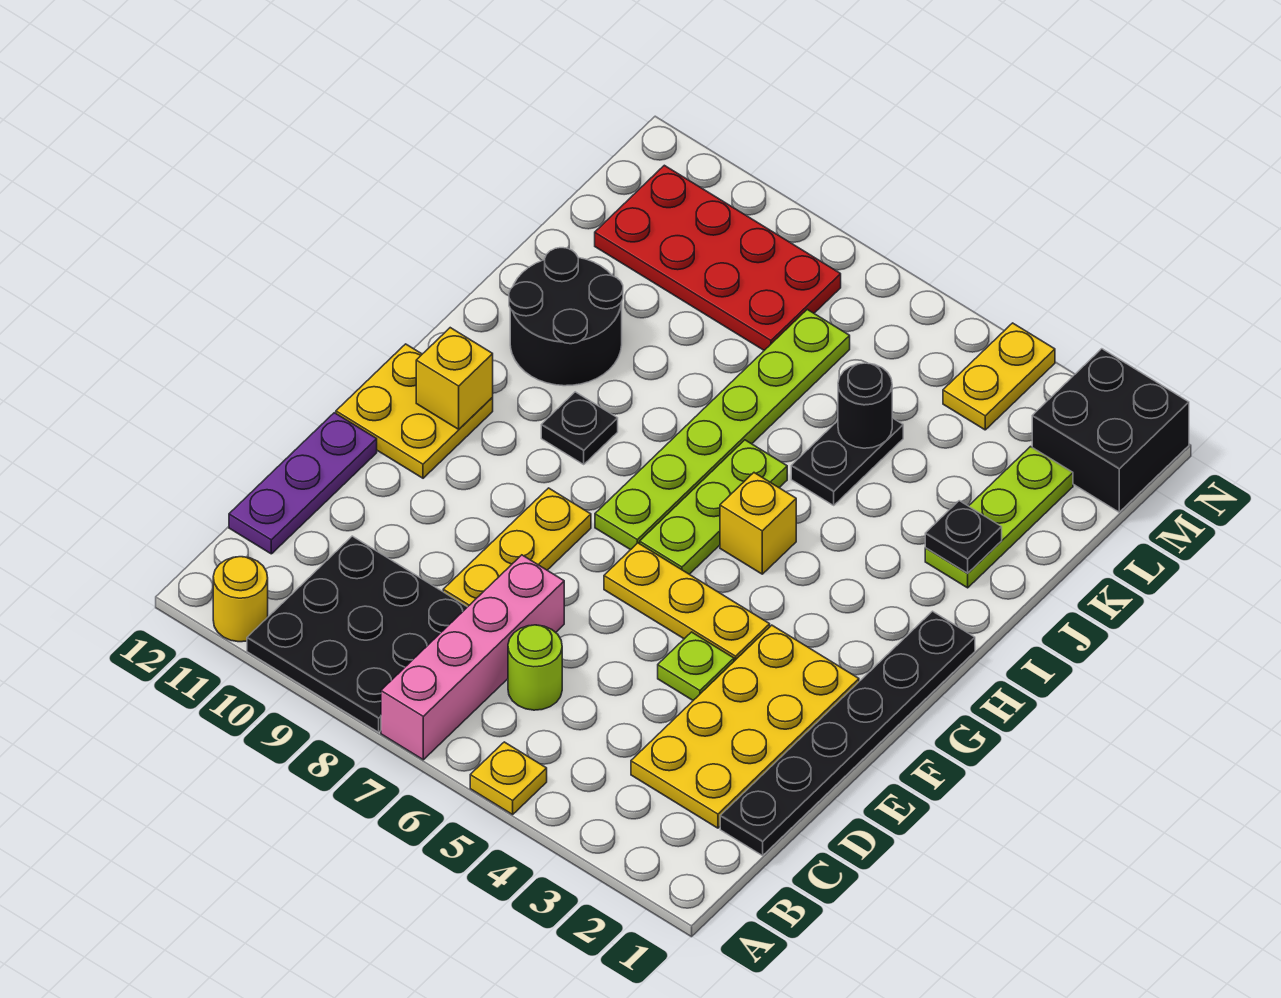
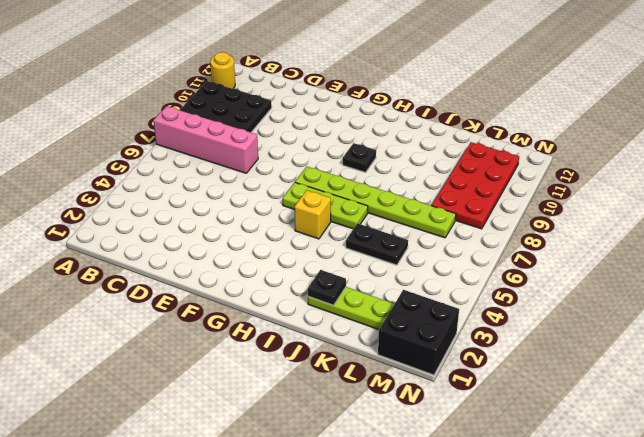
none -> yellow plate A5 level 1
none -> black plate C1:H1 level 1
none -> yellow plate C2:F3 level 1

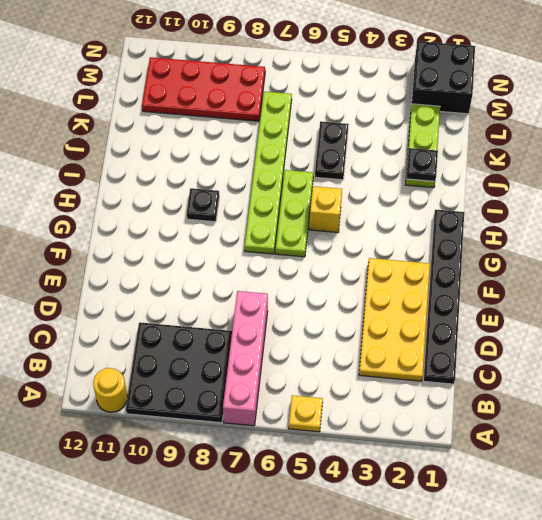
none -> lime round brick C6 level 1
none -> purple plate C12:E12 level 1
none -> yellow plate D8:F8 level 1

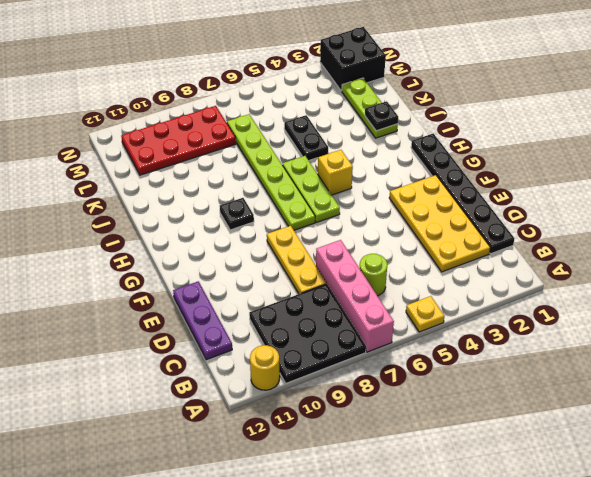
none -> lime plate E4 level 1
none -> yellow plate F4:F6 level 1
none -> yellow plate F11:G12 level 1

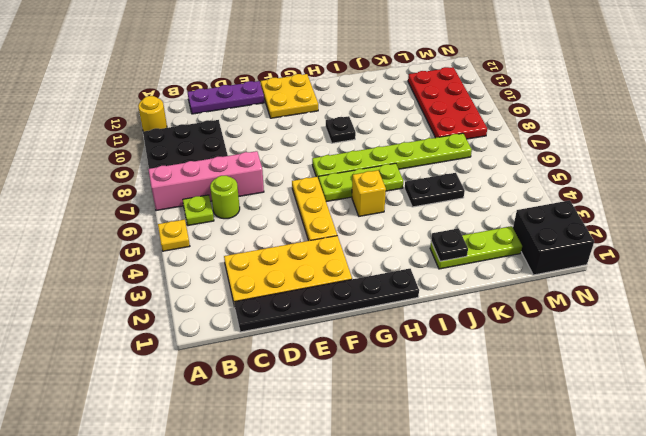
lime plate B6 level 1 -> lime plate E4 level 1
none -> yellow plate D8:F8 level 1
none -> black round brick I10:J11 level 1
none -> yellow plate M4:N4 level 1

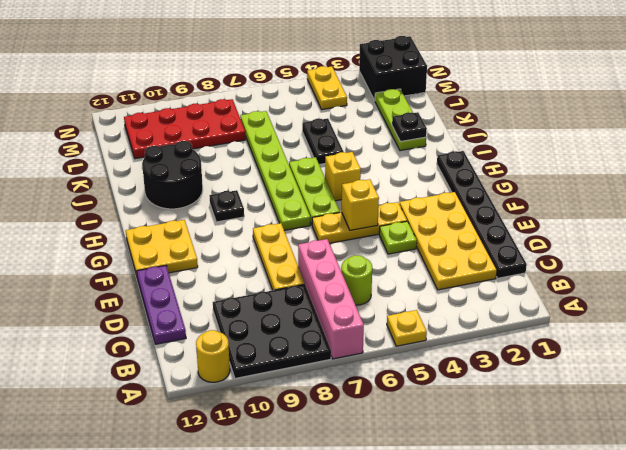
yellow brick F5 level 2 -> yellow brick G11 level 2
none -> black round brick K5 level 2

